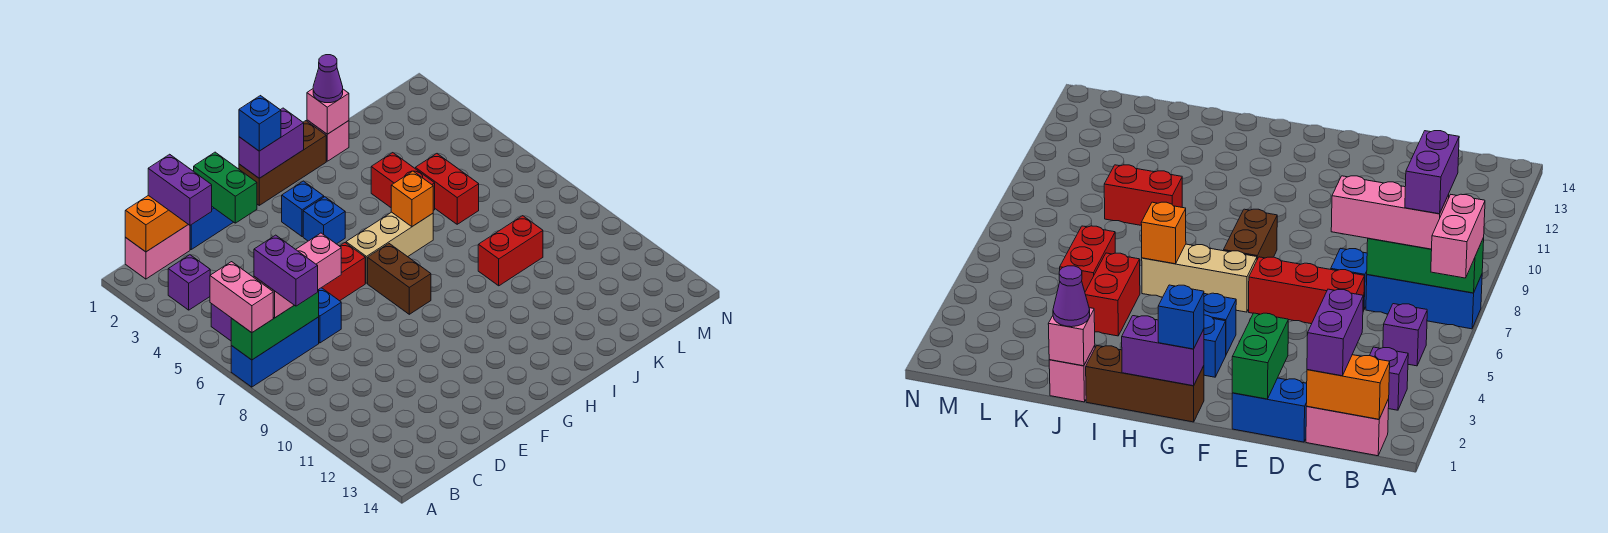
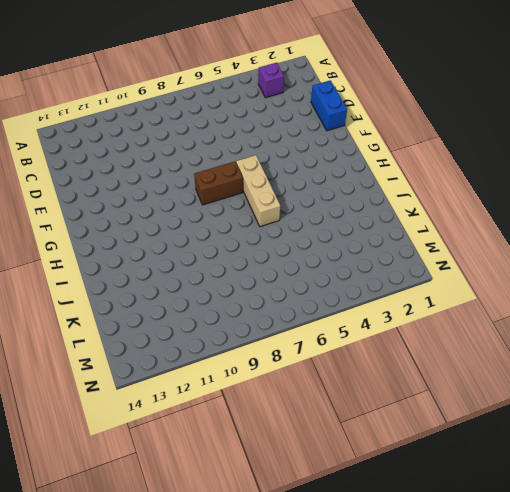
none -> blue brick A7:C7 level 1
none -> pink brick B1:C1 level 1
none -> purple brick B5 level 1

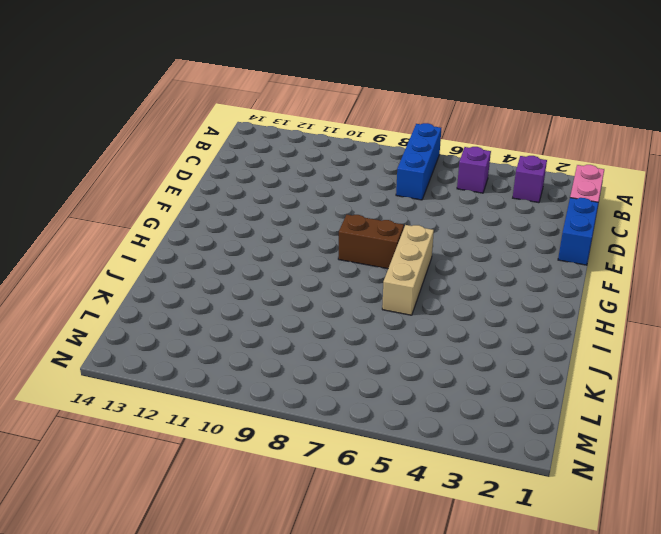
none -> red brick D6:F6 level 1
none -> blue brick D7 level 1
none -> brown brick G1:I1 level 1

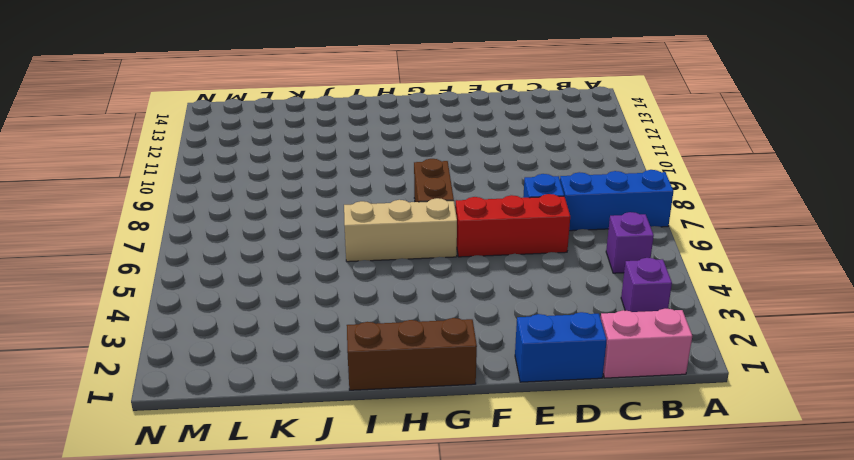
none -> blue brick G3 level 1
none -> blue brick G4 level 1
none -> pink brick J1 level 1

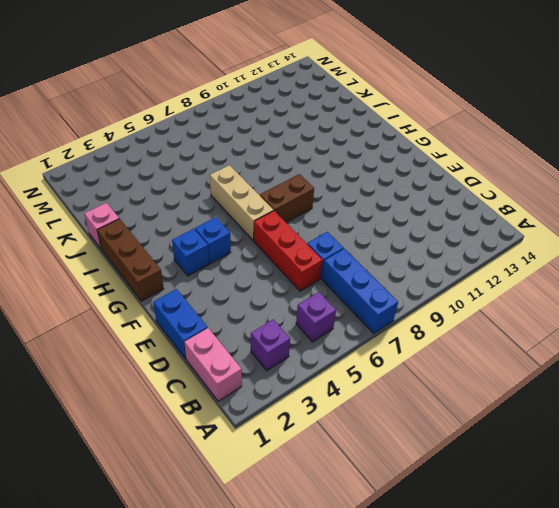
none -> red brick J4:J5 level 1
none -> red brick J9:K9 level 1
none -> red brick K5:K6 level 1

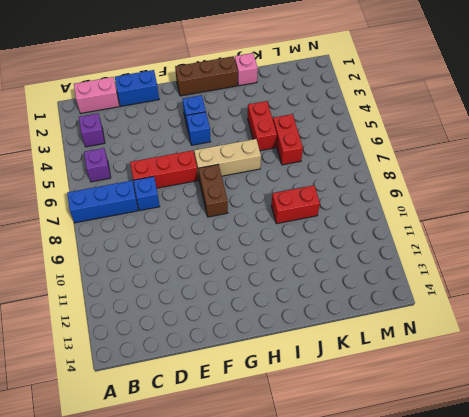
none -> green brick A7:C7 level 2
none -> orange brick B1:C1 level 2
none -> green brick E1:E2 level 2

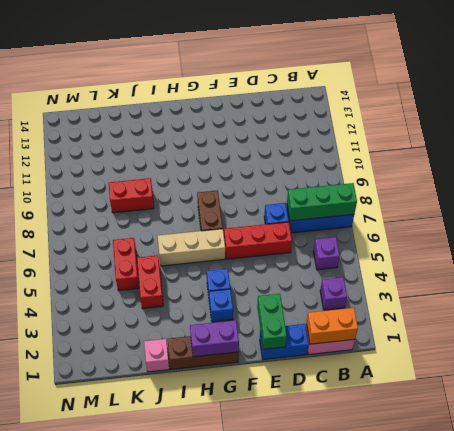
none -> orange brick I6 level 2
none -> pink brick J1 level 2
none -> pink brick A6:A7 level 3

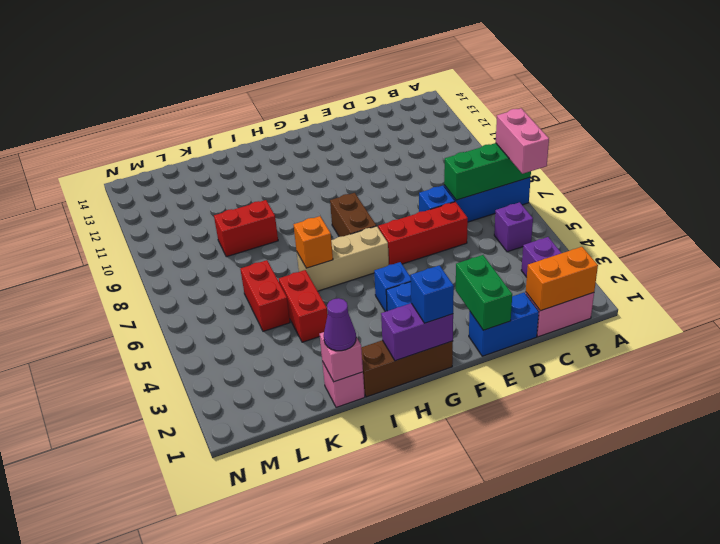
none -> pink brick B7:D7 level 3
none -> purple brick C1:C2 level 3
none -> purple brick B7:B8 level 4

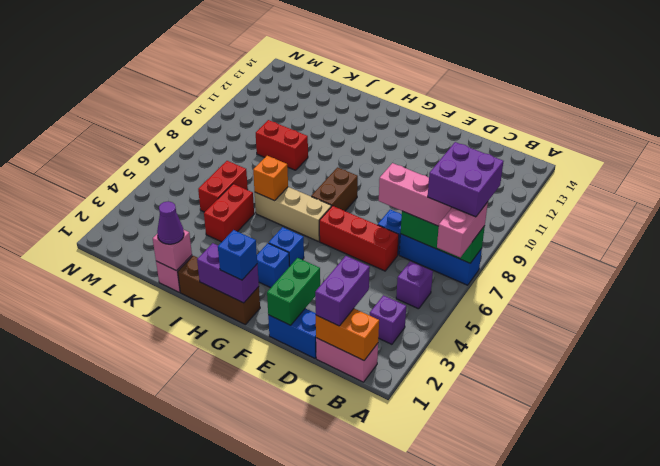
purple brick A7:B8 level 4 -> purple brick B7:B8 level 4

